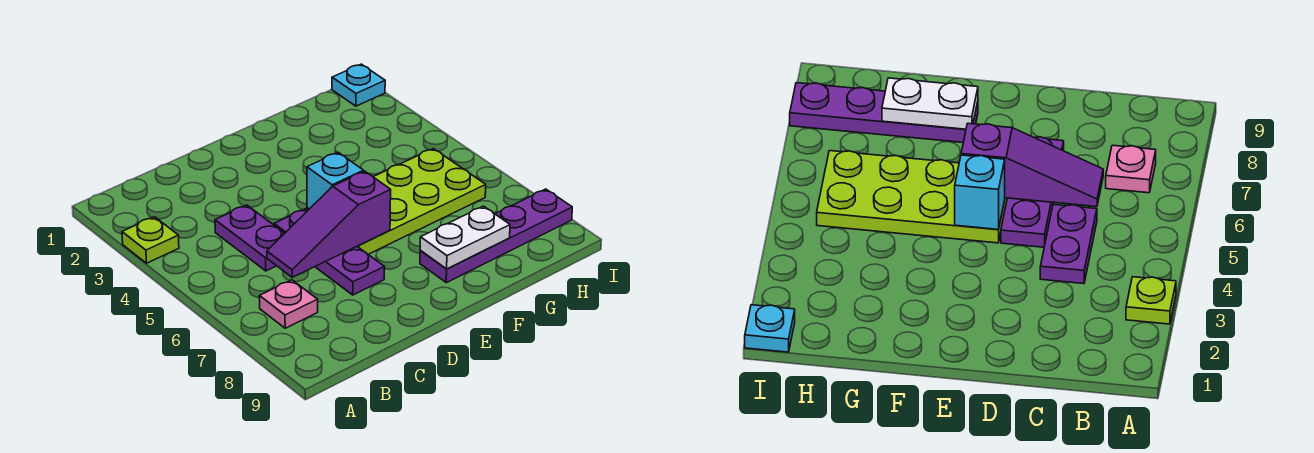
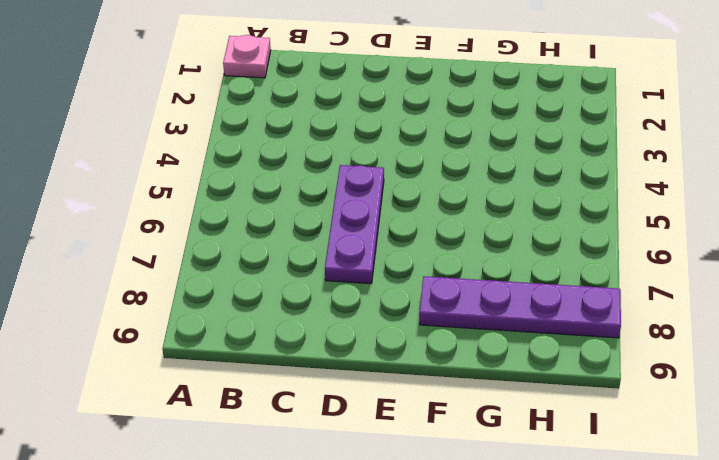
pink plate A1 level 1 -> pink plate B7 level 1
none -> lime plate A3 level 1
none -> purple plate C4:C5 level 1

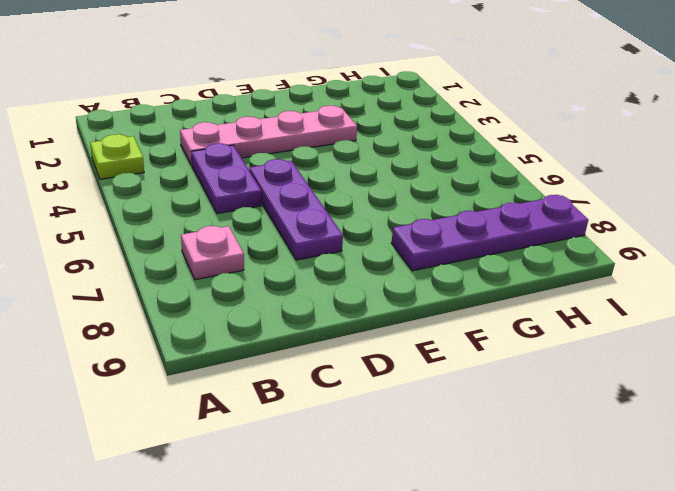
pink plate C3:F3 level 1 -> none
none -> lime plate E5:H6 level 1
none -> cyan plate I1 level 1

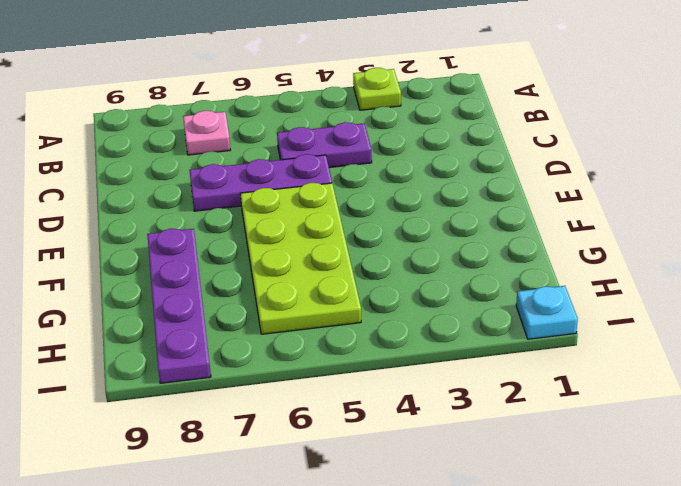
none -> purple slope C6:E6 level 2 top E
none -> cyan brick E5 level 2

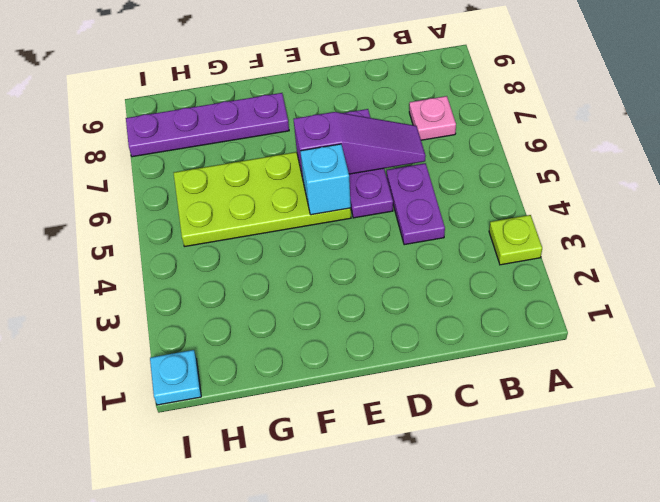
none -> white plate F8:G8 level 2

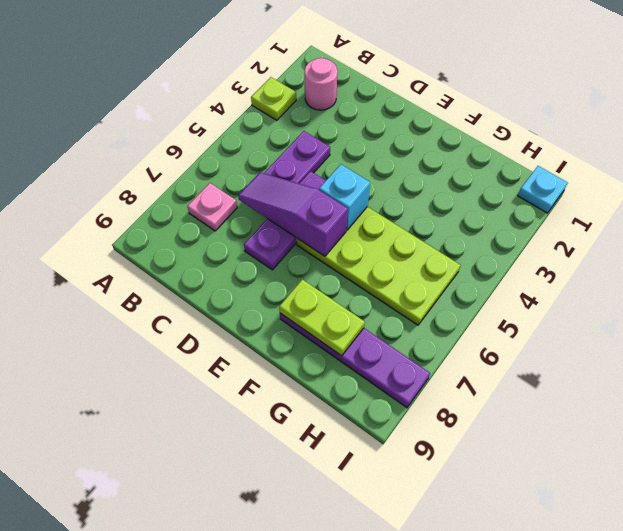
pink round brick B2 level 1 -> none
lime plate F8:G8 level 2 -> white plate F8:G8 level 2

